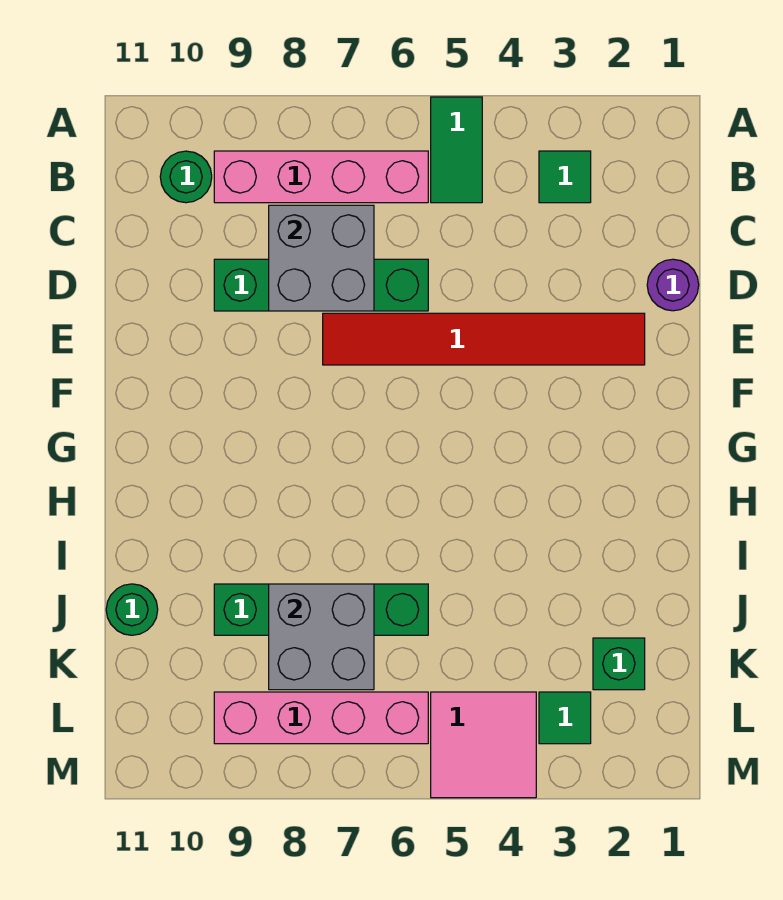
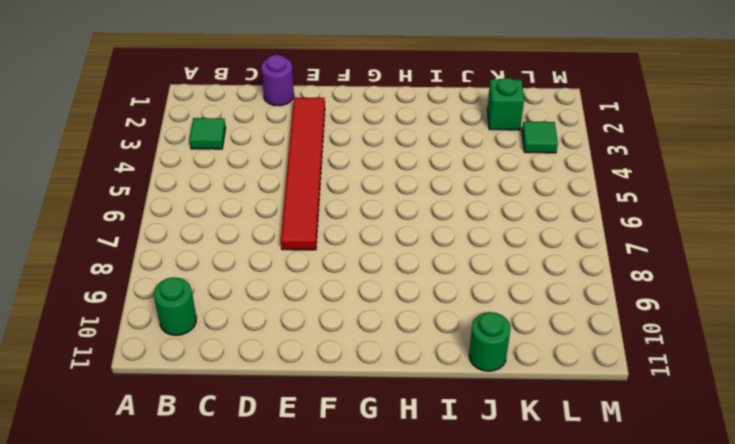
none -> green tile A5:B5 level 1
none -> pink brick B6:B9 level 1
none -> green brick D6:D9 level 1

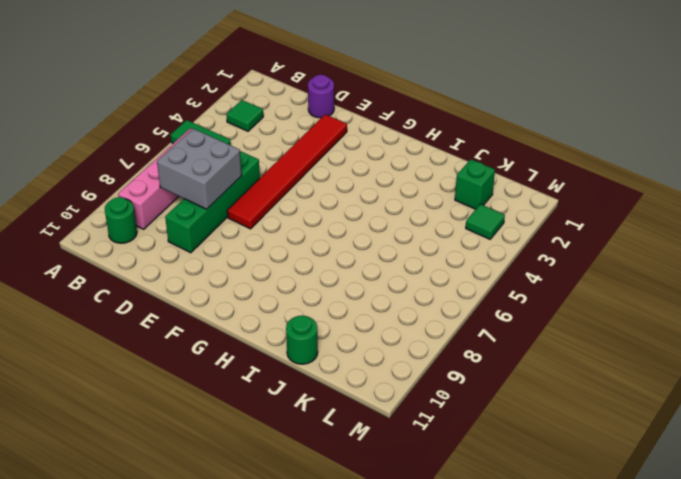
none -> green brick J6:J9 level 1
none -> pink tile L4:M5 level 1
none -> pink brick L6:L9 level 1

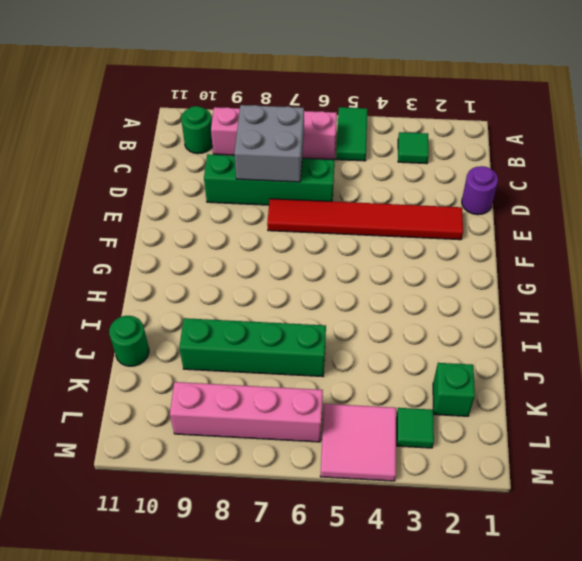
none -> grey brick J7:K8 level 2

